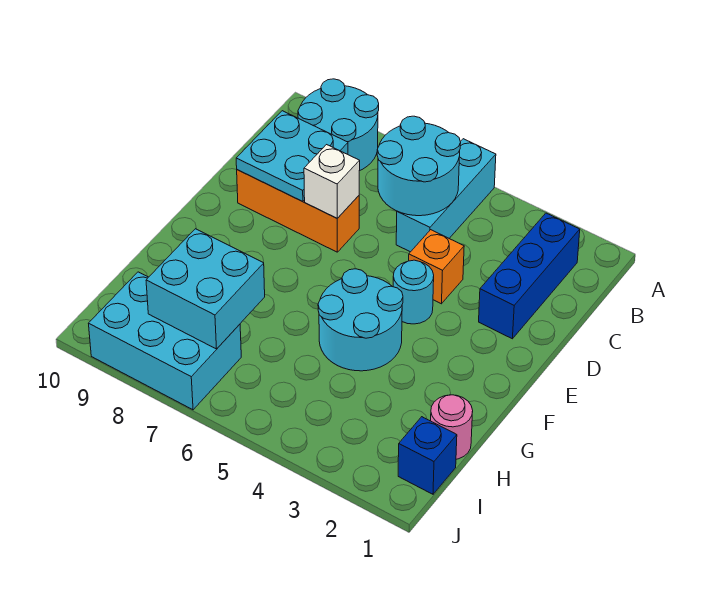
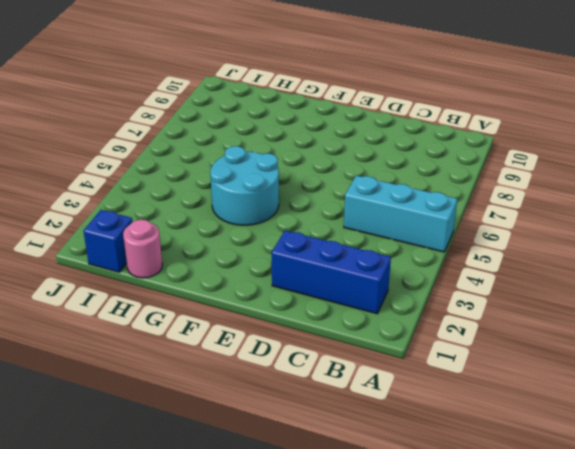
none -> cyan round brick A8:B9 level 1
none -> orange brick D4 level 1
none -> orange brick D7:D9 level 1

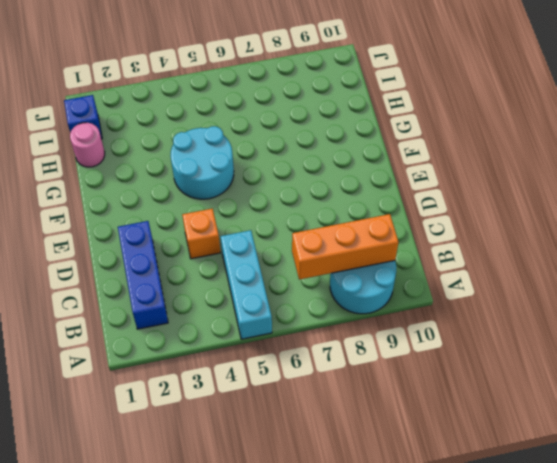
orange brick B7:B9 level 2 -> orange brick D7:D9 level 1
none -> cyan round brick E4 level 1
none -> cyan brick I7:J9 level 1
none -> cyan round brick B5:C6 level 2

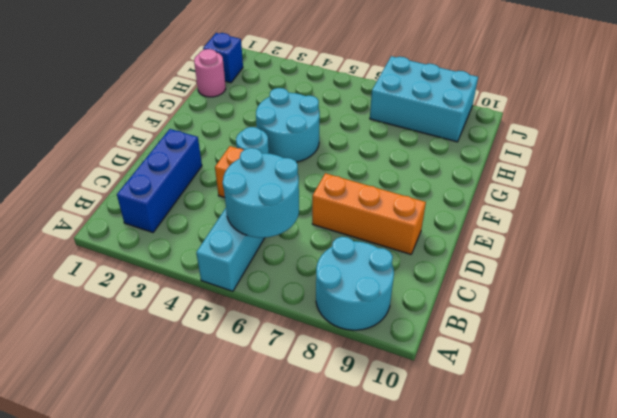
none -> cyan plate C8:D9 level 2
none -> white brick D7 level 2
none -> cyan brick H7:I8 level 2

